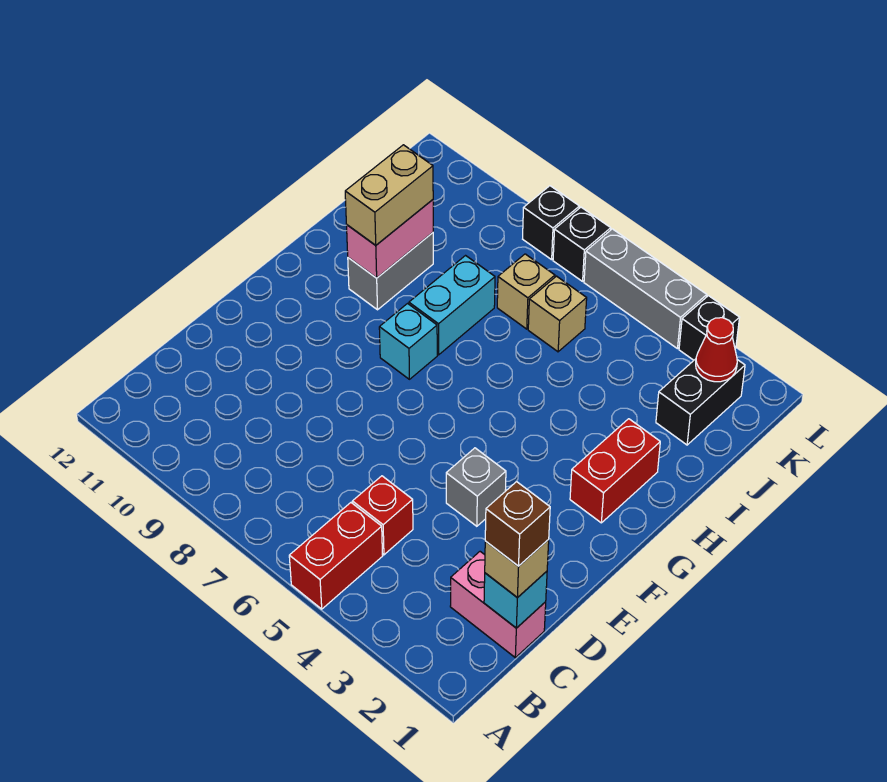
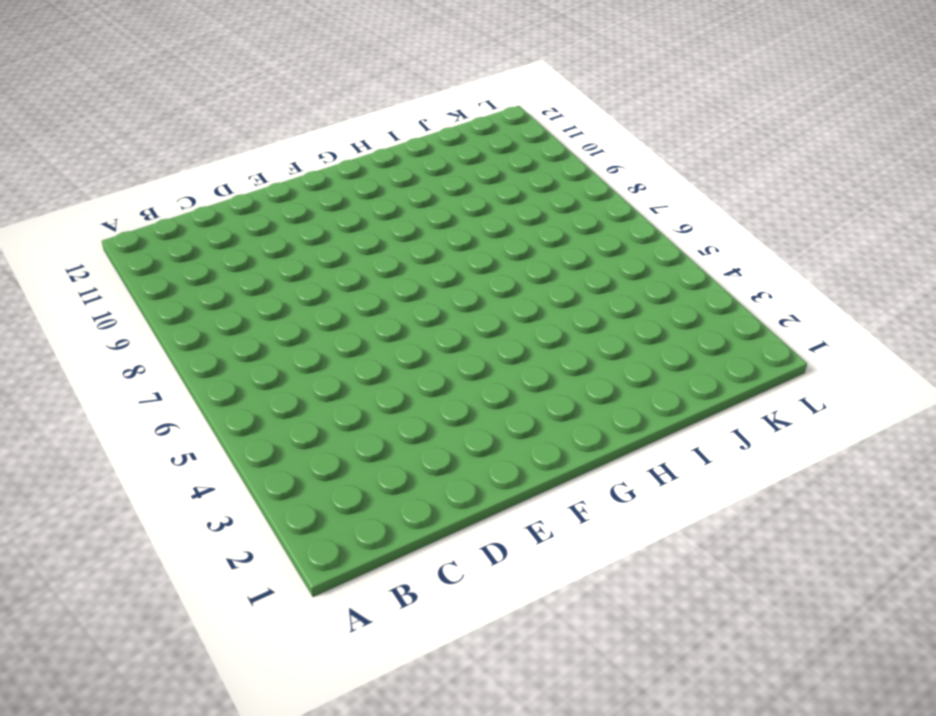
none -> red brick A5:B5 level 1
none -> pink brick C1:C2 level 1
none -> red brick C5 level 1

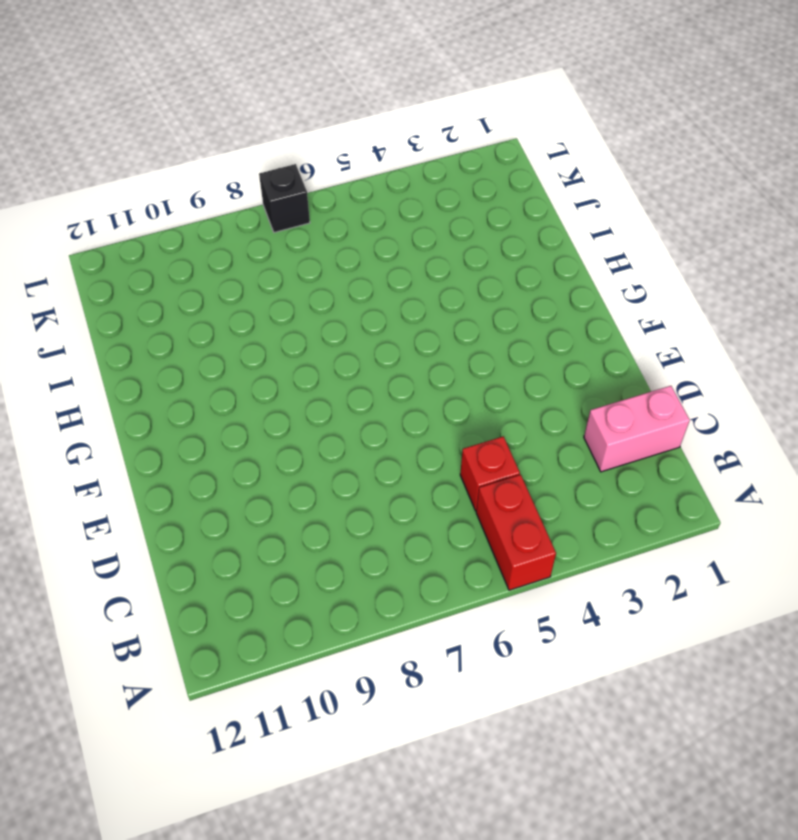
none -> grey brick E4 level 1
none -> red brick G2:H2 level 1
none -> cyan brick G8 level 1

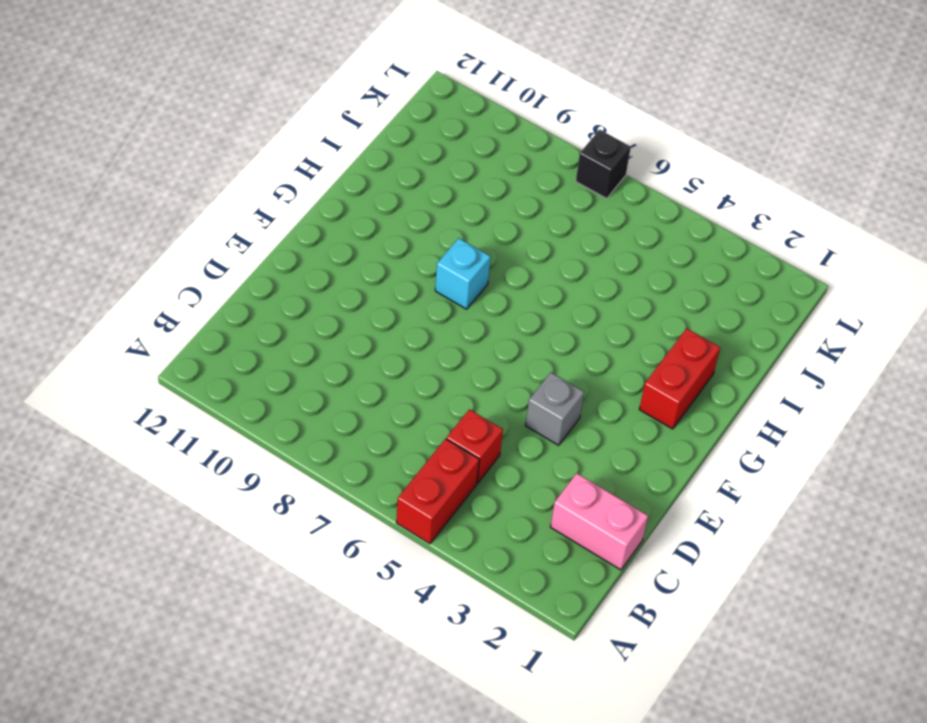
none -> cyan brick H8:I8 level 1
none -> grey brick H10:I10 level 1
none -> black brick J2:K2 level 1

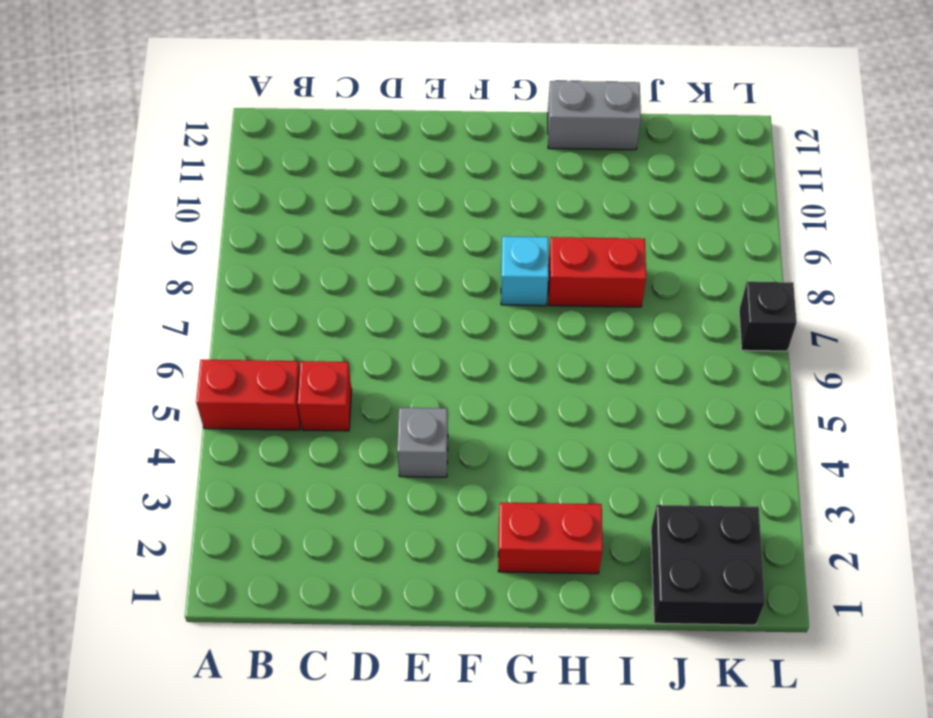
red brick H8:I8 level 1 -> cyan brick H8:I8 level 1
grey brick H12:I12 level 1 -> grey brick H10:I10 level 1
black brick J1:K2 level 1 -> black brick J2:K2 level 1
none -> pink brick C1:C2 level 1
none -> tan brick J6 level 1
none -> tan brick J7 level 1

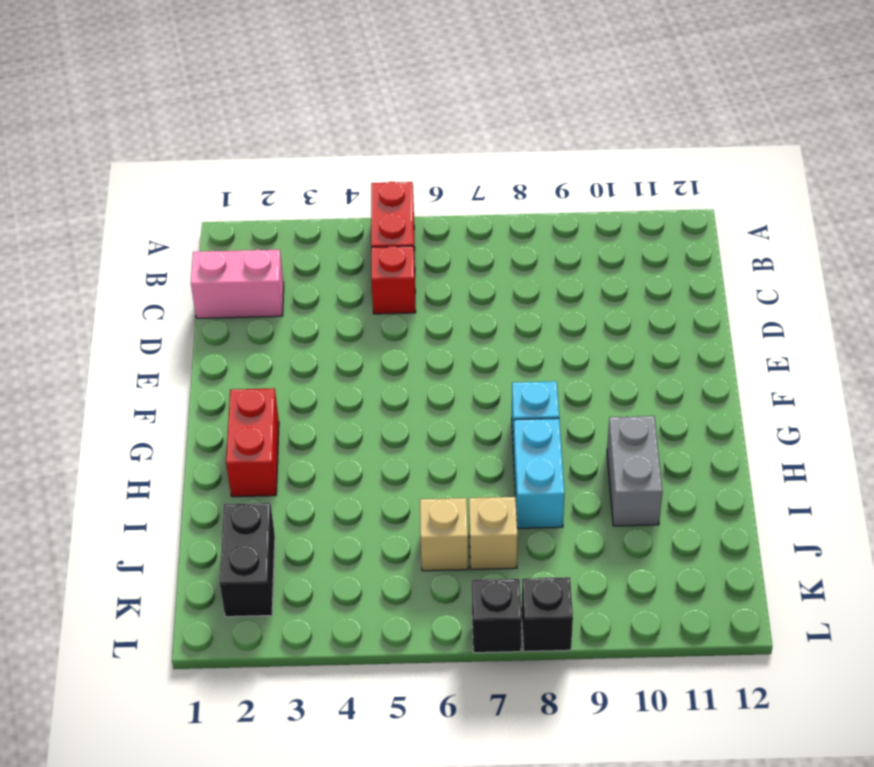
none -> grey brick E4 level 1
none -> black brick L3 level 1
none -> grey brick L4:L6 level 1

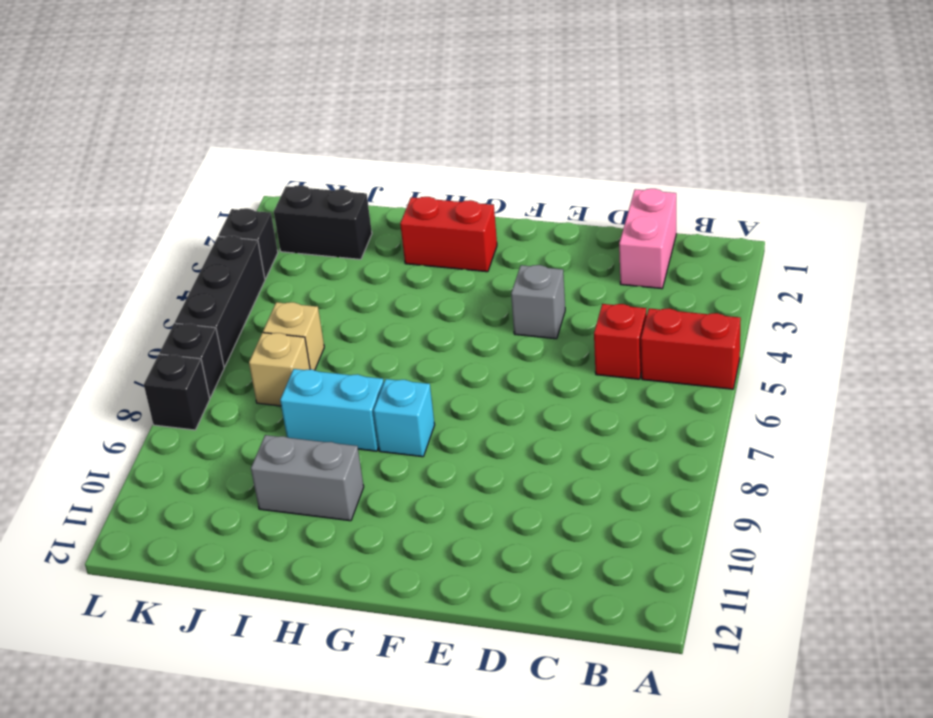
black brick L4:L6 level 1 -> grey brick L4:L6 level 1
none -> cyan brick C1 level 2
none -> pink brick H10:I10 level 2
none -> red cone K2 level 2

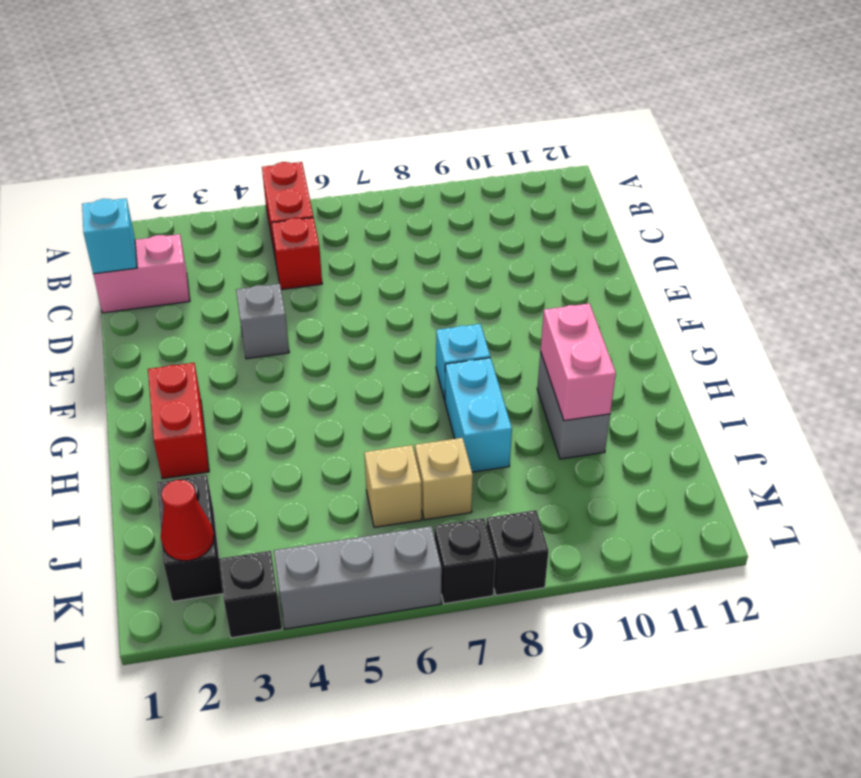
none -> tan brick C1 level 3
none -> tan brick H10:I10 level 3
none -> brown brick C1 level 4

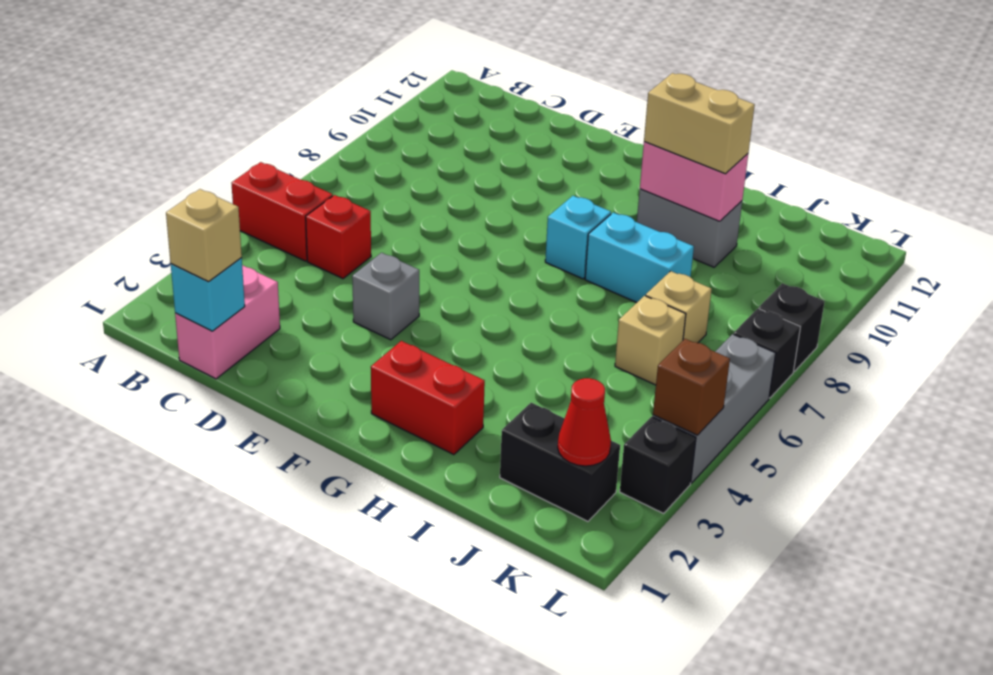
brown brick L4 level 2 -> brown brick C1 level 4

